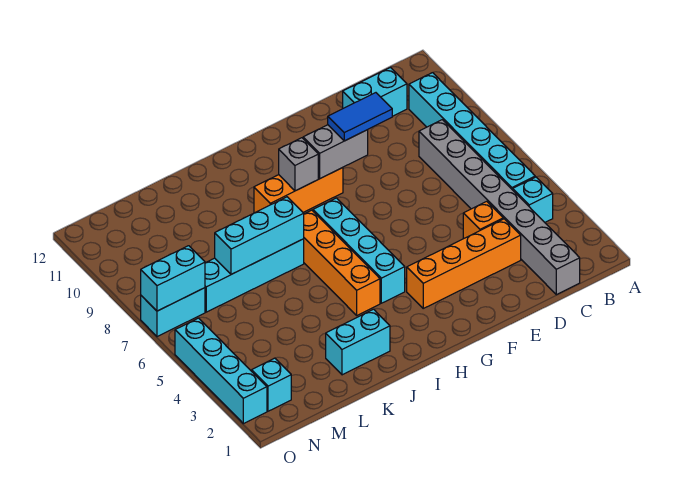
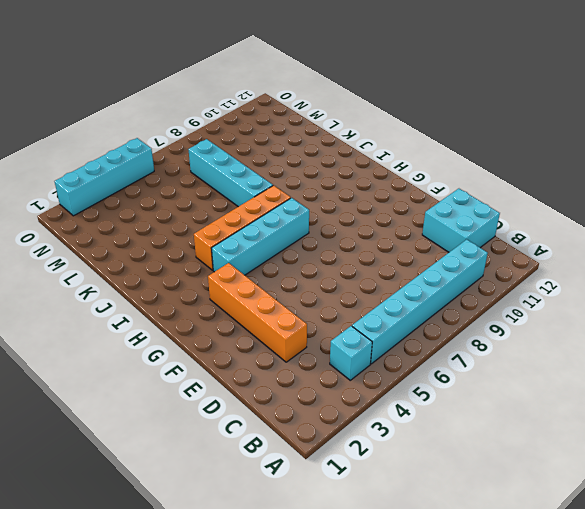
cyan brick C11:D12 level 1 -> cyan brick C11:D11 level 1
none -> grey brick C1:C8 level 1
none -> orange brick D4 level 1
none -> orange brick G9:I9 level 1

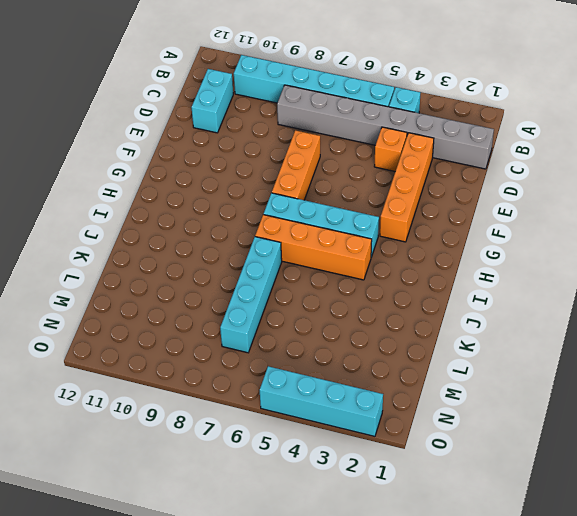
orange brick E7:G7 level 1 -> orange brick G9:I9 level 1
none -> cyan brick J2:K2 level 1
none -> cyan brick N2 level 1
none -> cyan brick N7:O7 level 1

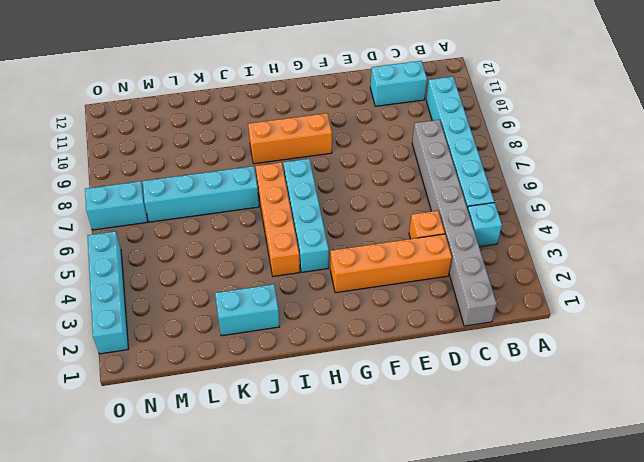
none -> cyan brick N2 level 1
none -> grey brick F9:G9 level 2
none -> grey brick H9 level 2

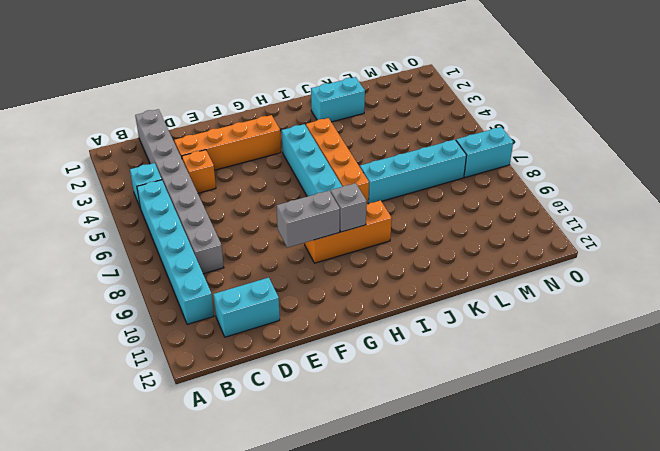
none -> cyan brick N2 level 1
none -> cyan brick O2:O5 level 1
none -> cyan brick J7:L7 level 2

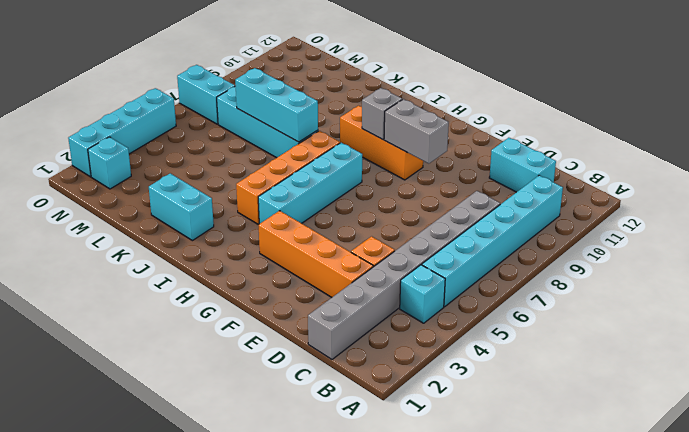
none -> cyan brick N7:O7 level 2
none -> blue tile E9:F9 level 3

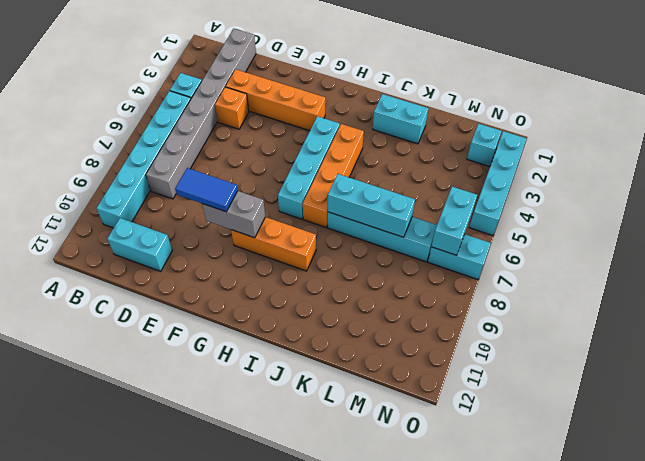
cyan brick N6:N7 level 2 -> cyan brick N7:O7 level 2
none -> grey brick H9 level 2

